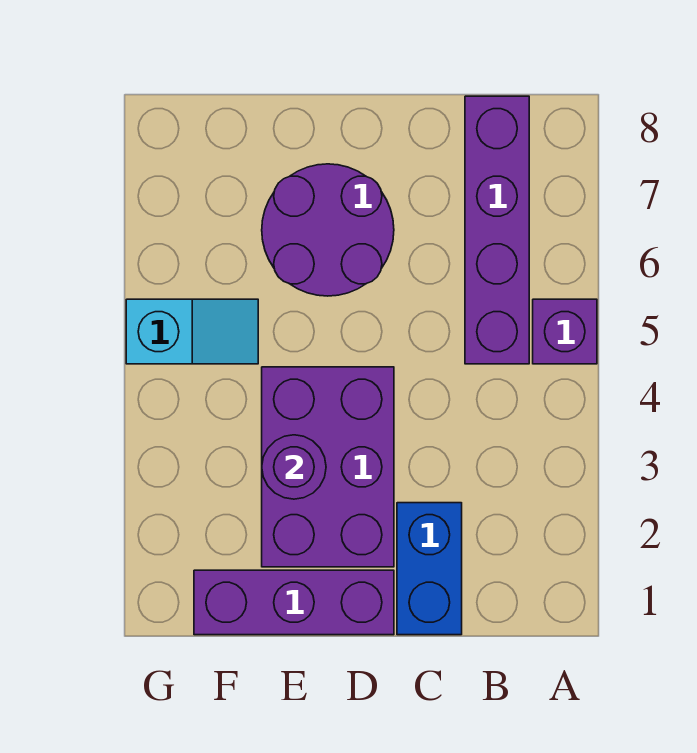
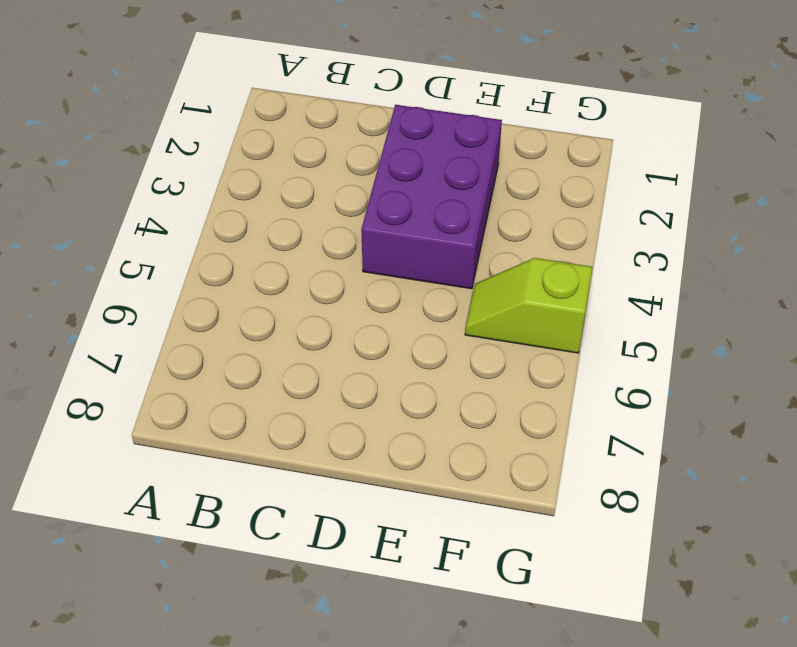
lime slope F5:G5 level 1 top G -> cyan slope F5:G5 level 1 top G
none -> purple brick A5 level 1
none -> purple brick B5:B8 level 1

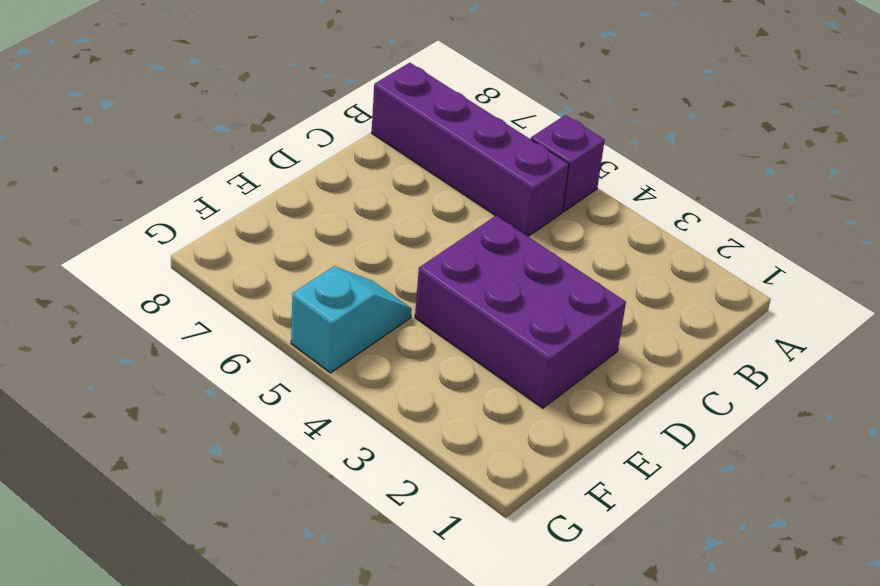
none -> blue brick C1:C2 level 1
none -> purple brick D1:F1 level 1

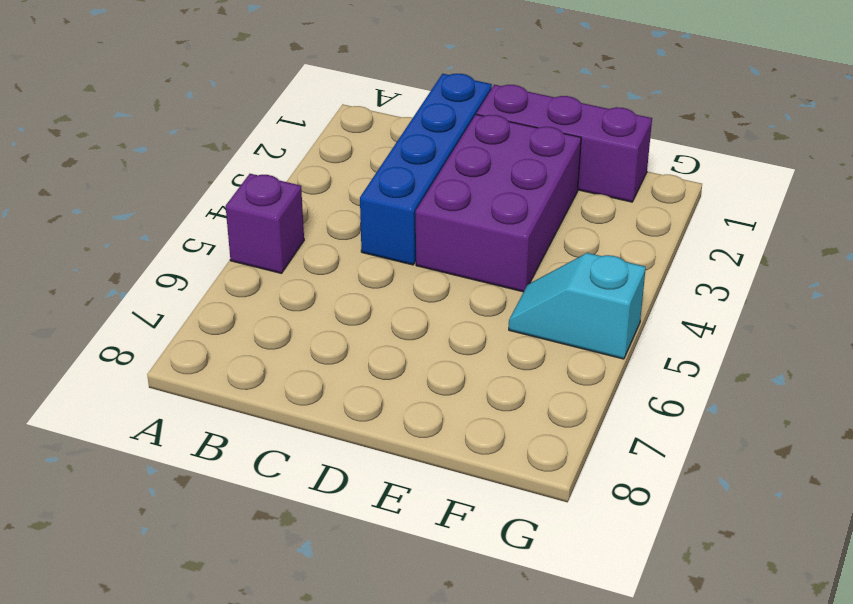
blue brick C1:C4 level 1 -> blue brick C1:C2 level 1
none -> purple brick B5:B8 level 1
none -> purple round brick D6:E7 level 1

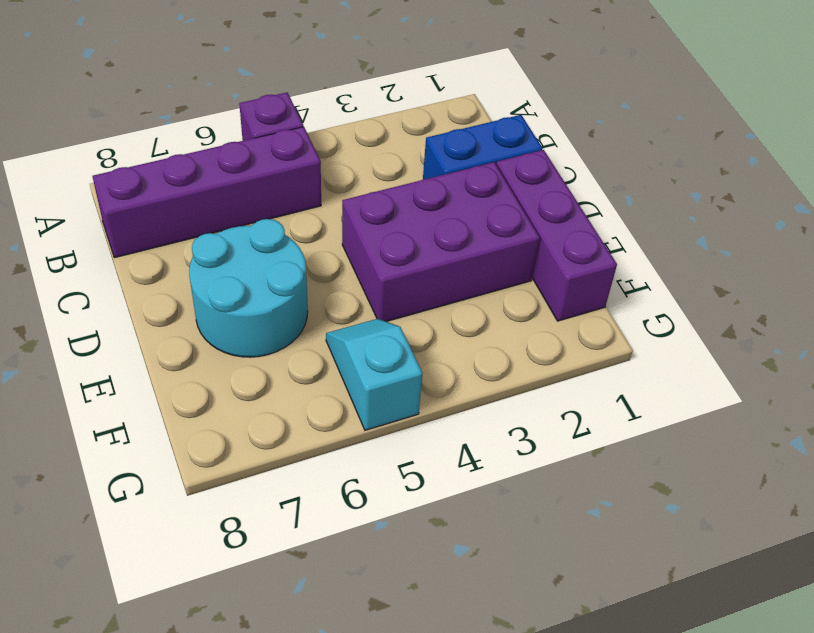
cyan round brick D6:E7 level 1 -> purple round brick D6:E7 level 1
none -> purple round brick E3 level 2

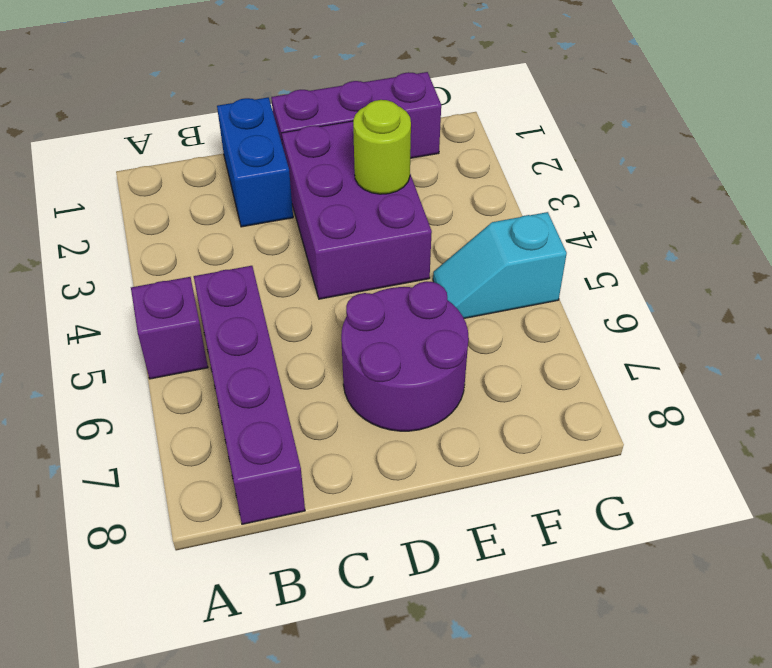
lime round brick E3 level 2 -> purple round brick E3 level 2

